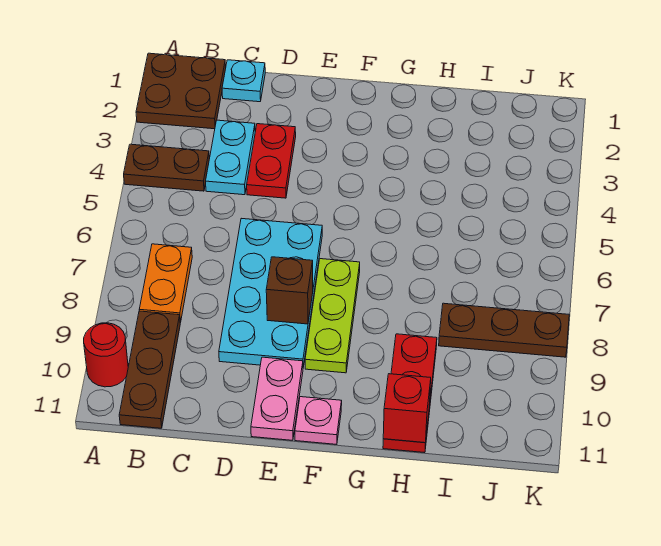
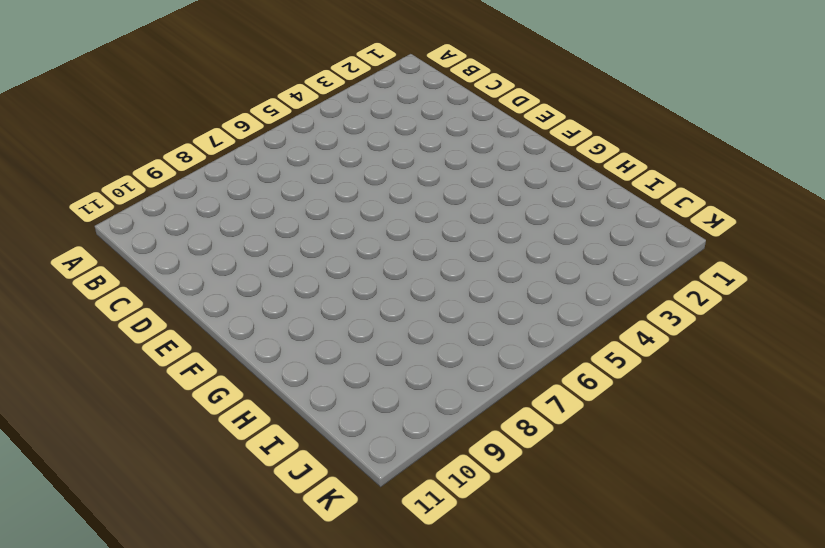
none -> brown plate A1:B2 level 1
none -> brown plate A4:B4 level 1
none -> red round brick A10 level 1

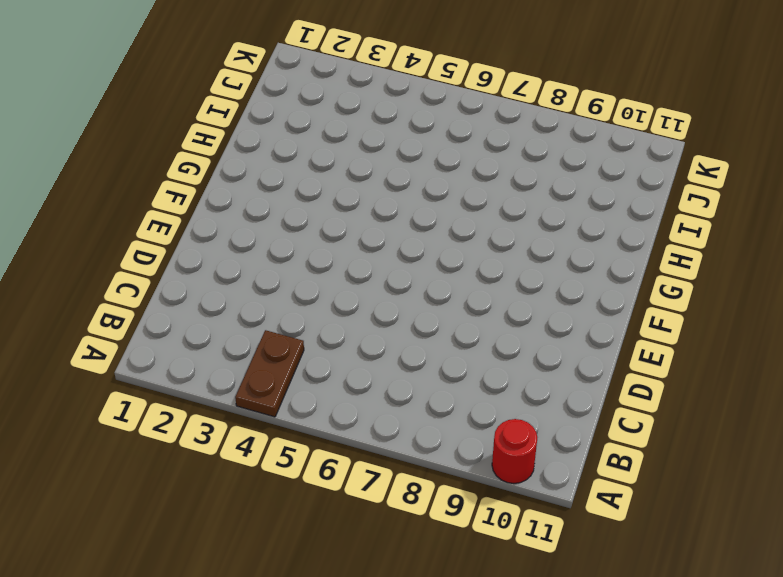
none -> brown plate A1:B2 level 1
none -> orange plate B7:B8 level 1
none -> brown plate B9:B11 level 1

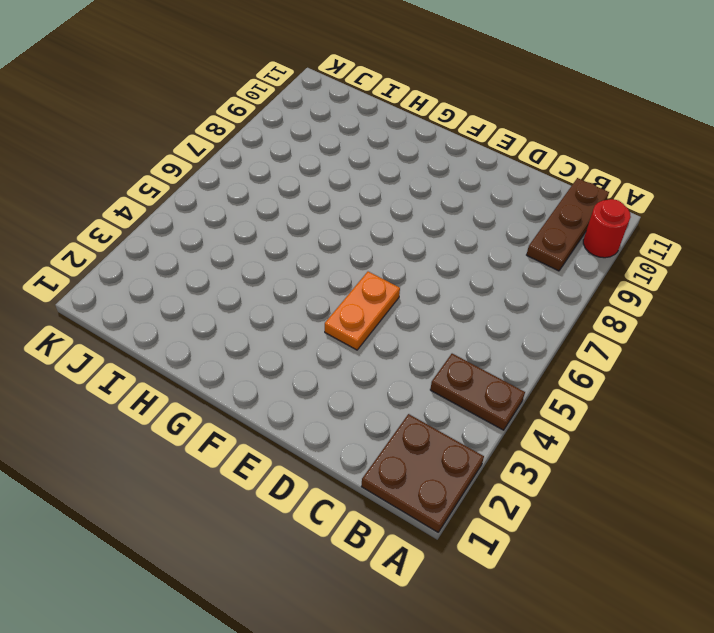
orange plate E4:E5 level 1 -> orange plate B7:B8 level 1
none -> cyan plate C1 level 1
none -> cyan plate C3:C4 level 1
none -> red plate D3:D4 level 1

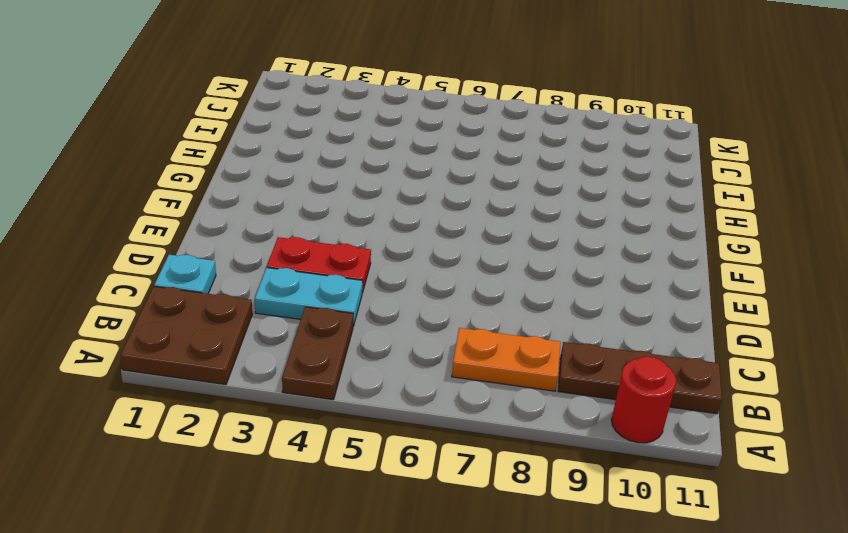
none -> cyan plate D6:E9 level 1
none -> pink plate E10:E11 level 1
none -> lime plate F7:F9 level 1

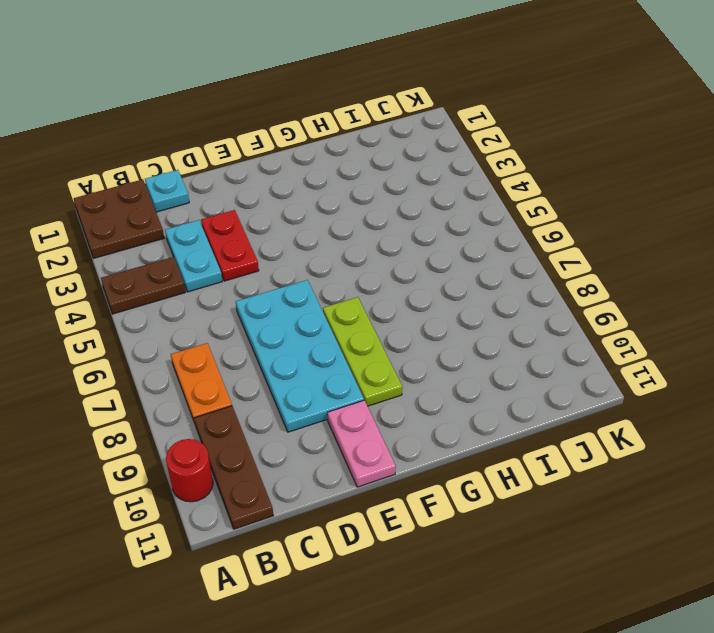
none -> pink plate F11 level 1
none -> red plate H9:H11 level 1
none -> brown plate I8:K8 level 1

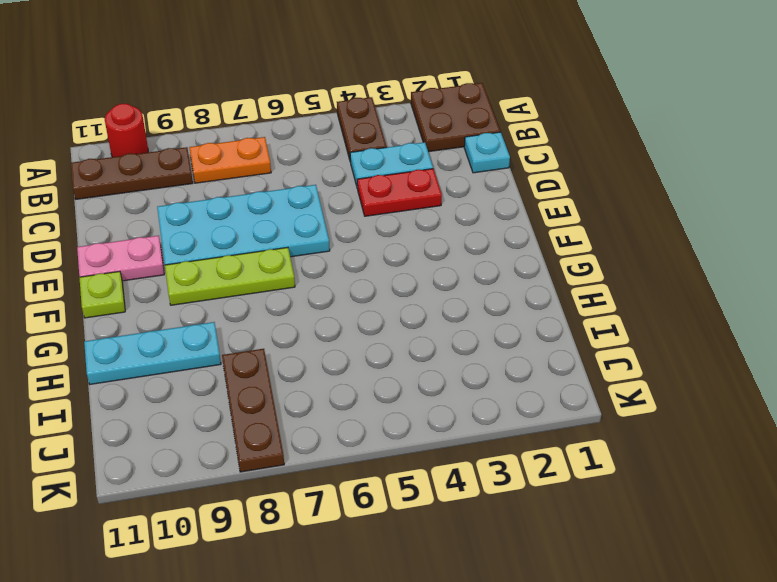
lime plate F11 level 1 -> pink plate F11 level 1
cyan plate H9:H11 level 1 -> red plate H9:H11 level 1
none -> brown brick E8 level 2
none -> red brick H11 level 2

